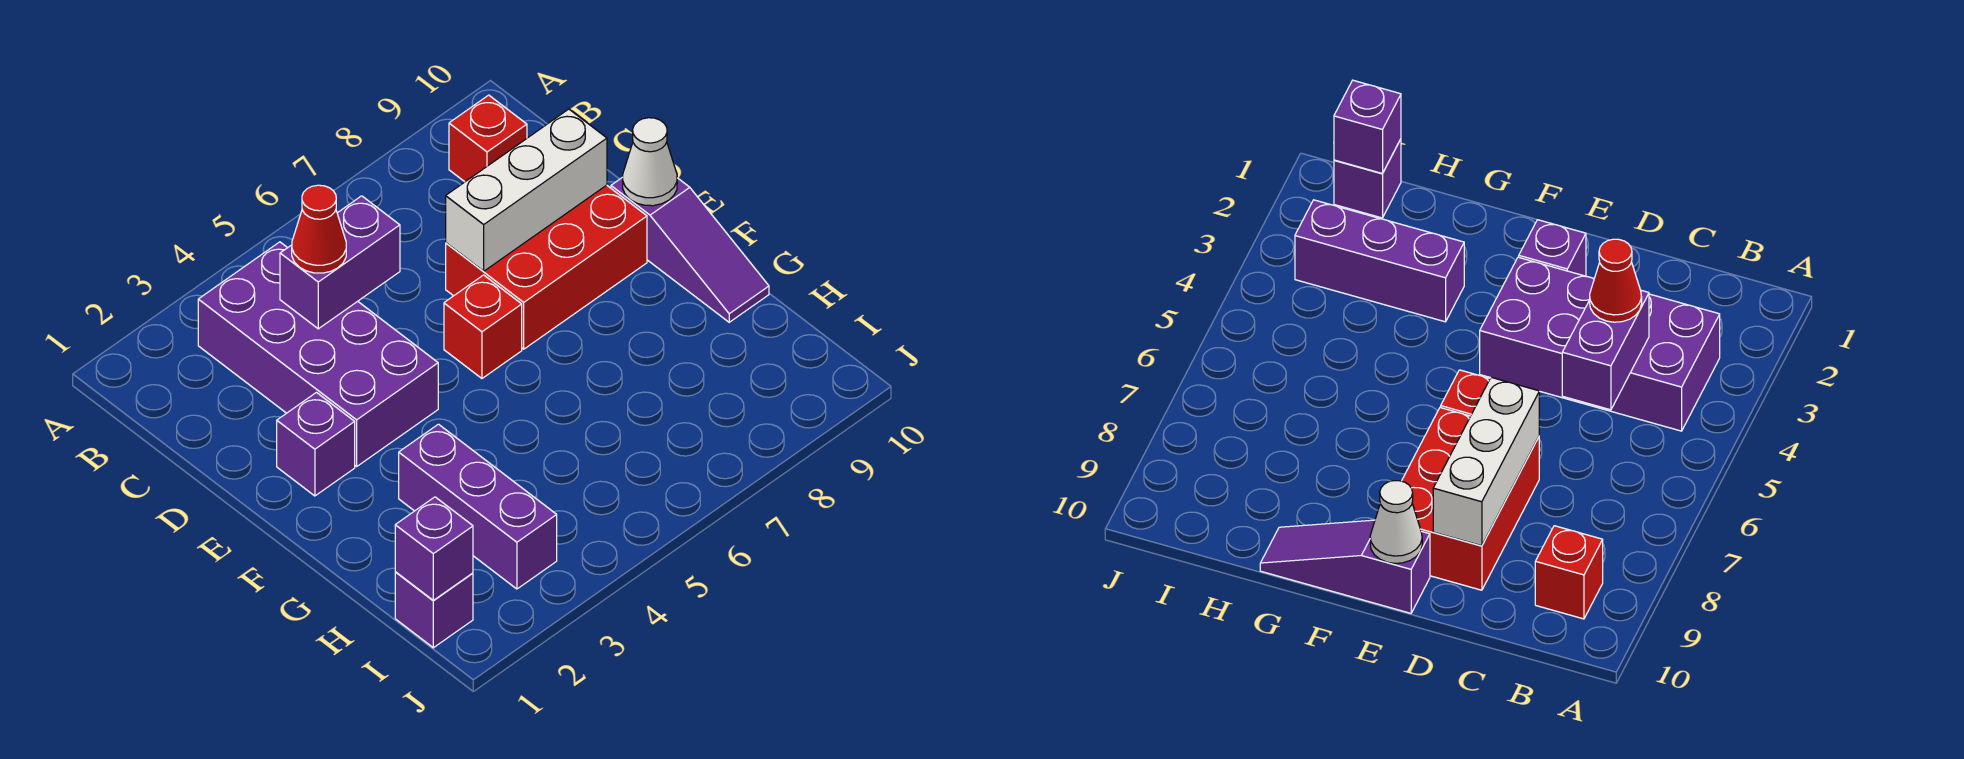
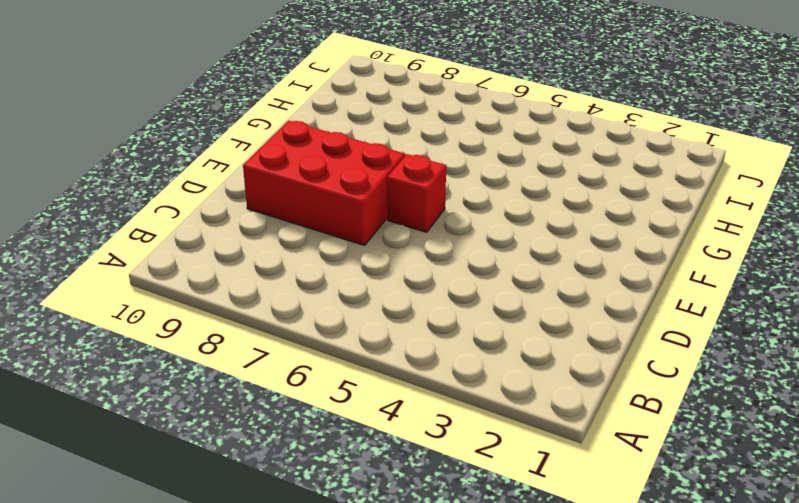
none -> purple brick B3:E4 level 1
none -> red brick B9 level 1
none -> purple brick E2 level 1

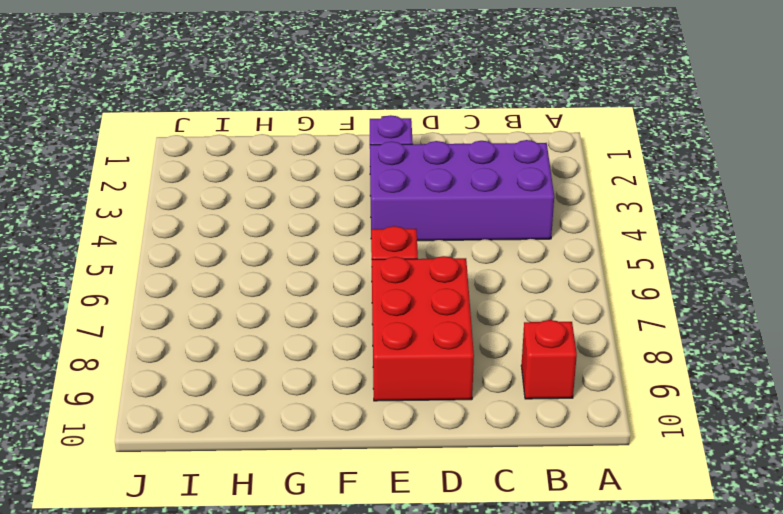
none -> purple slope E10:G10 level 1 top E
none -> purple brick G3:I3 level 1
none -> purple brick I1 level 1

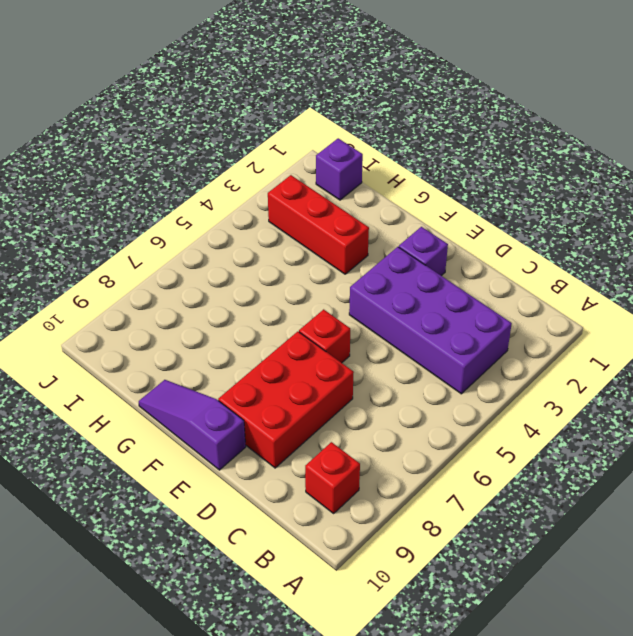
red brick G3:I3 level 1 -> purple brick G3:I3 level 1
none -> purple brick C4:C5 level 2
none -> white brick D7:D9 level 2
none -> white cone E10 level 2

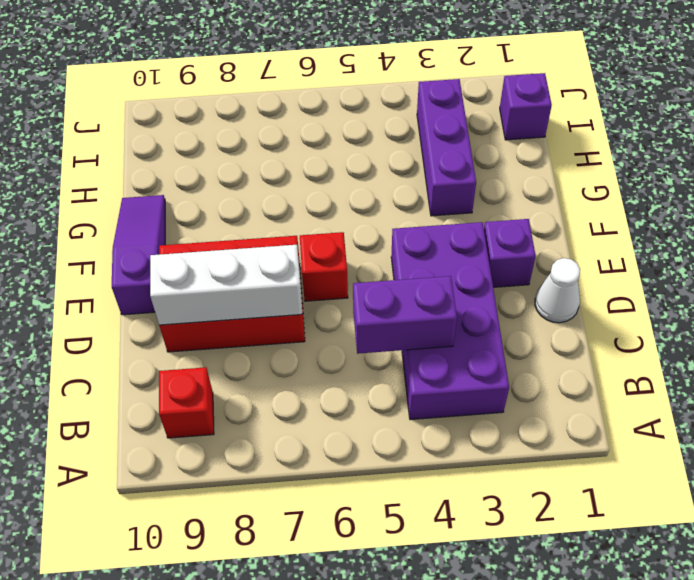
white cone D1 level 1 -> white cone E10 level 2
none -> purple brick I1 level 2
none -> red cone C4 level 3

